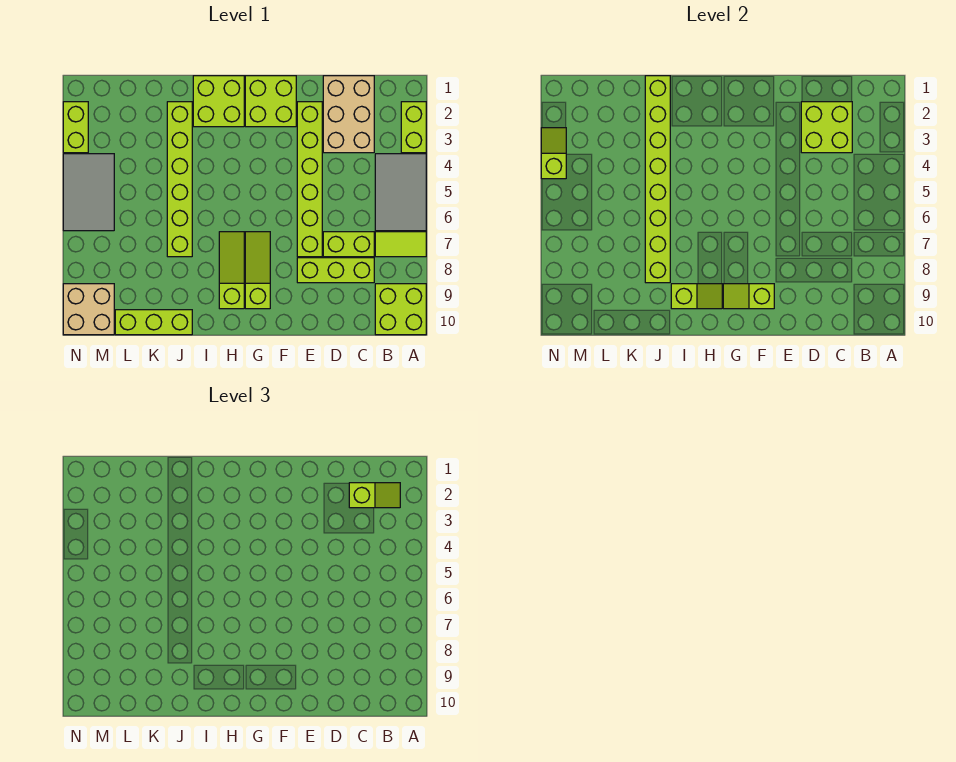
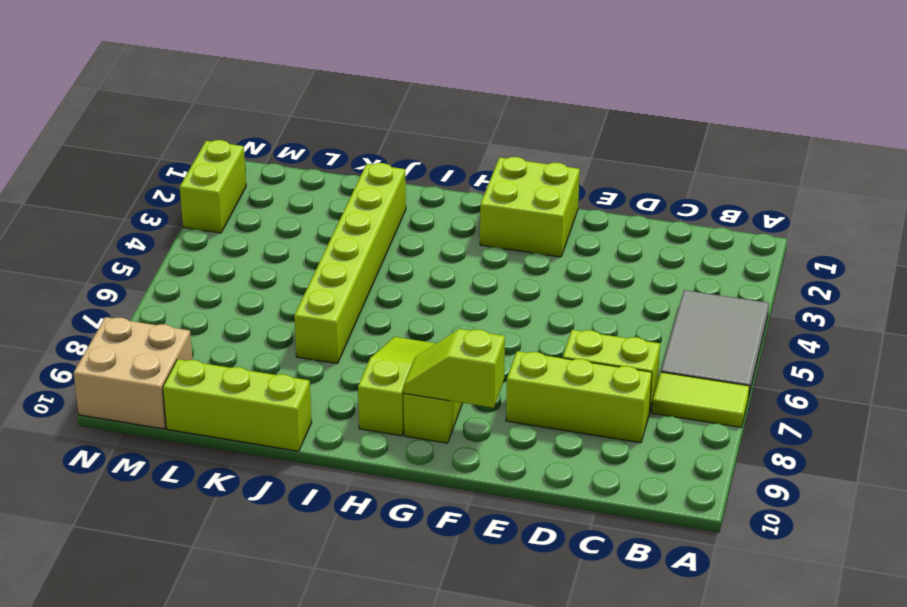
none -> lime brick A2:A3 level 1
none -> lime brick A9:B10 level 1
none -> tan brick C1:D3 level 1

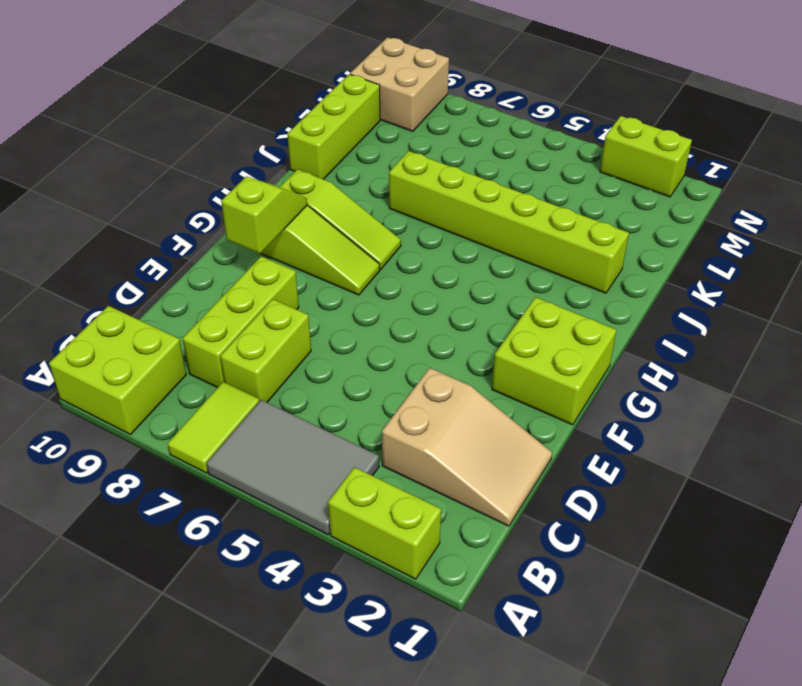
tan slope C1:D3 level 1 top 3 -> tan brick C1:D3 level 1
none -> lime brick E2:E7 level 1
none -> lime brick H1:I2 level 1
none -> grey tile M4:N6 level 1

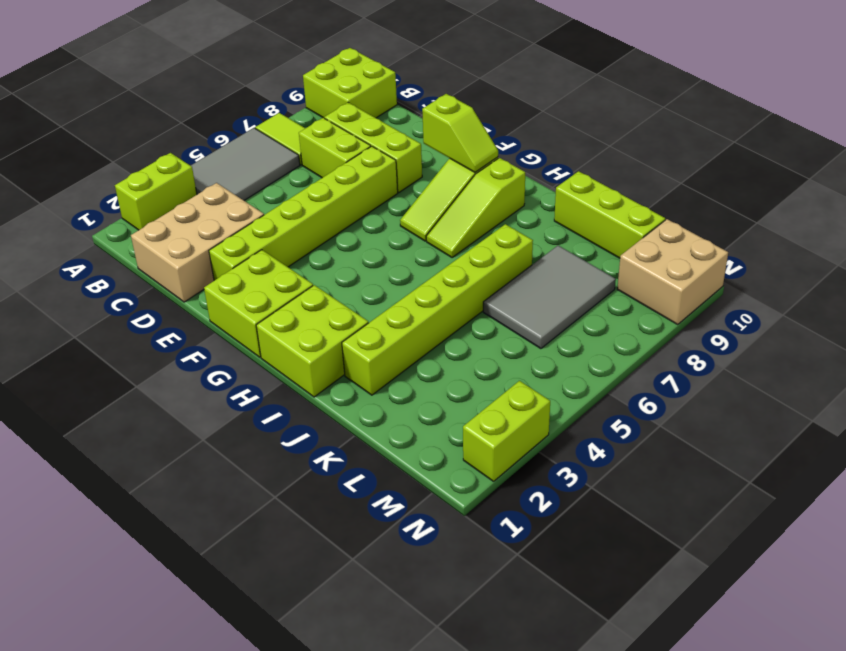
grey tile K6:L8 level 1 -> grey tile M4:N6 level 1
none -> lime brick C2:D3 level 2
none -> lime slope H9:I9 level 2 top I
none -> lime brick J1:J8 level 2

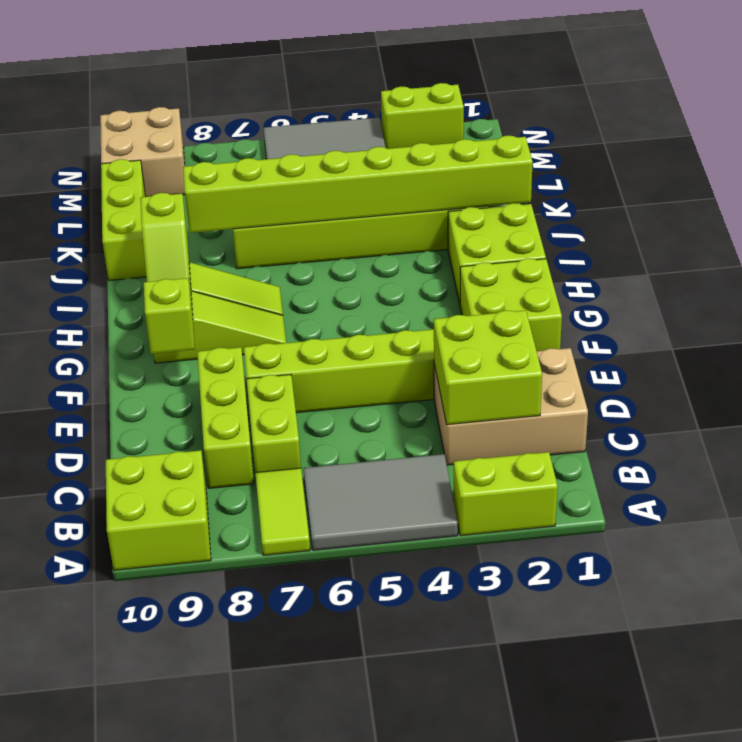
none -> lime slope N3:N4 level 2 top 4
none -> lime slope B2:C2 level 3 top C

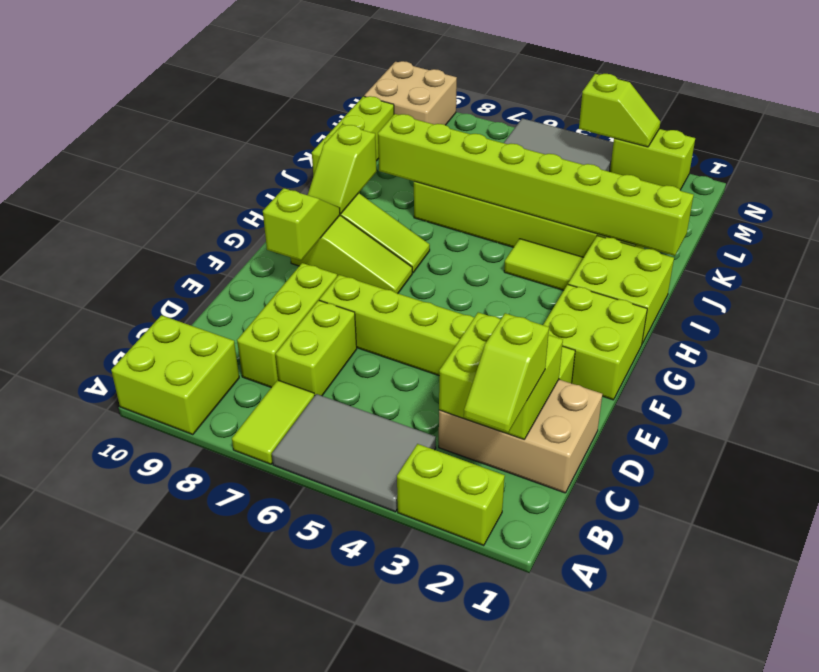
lime tile I3:I4 level 1 -> none

